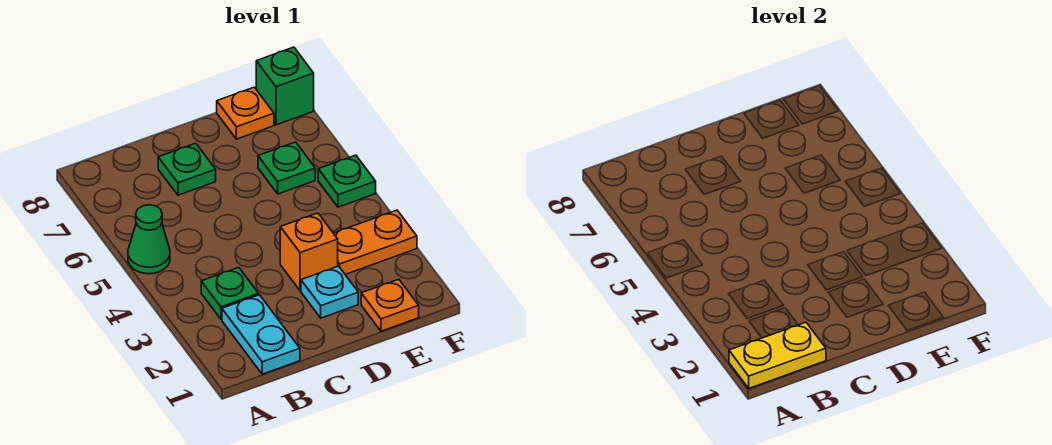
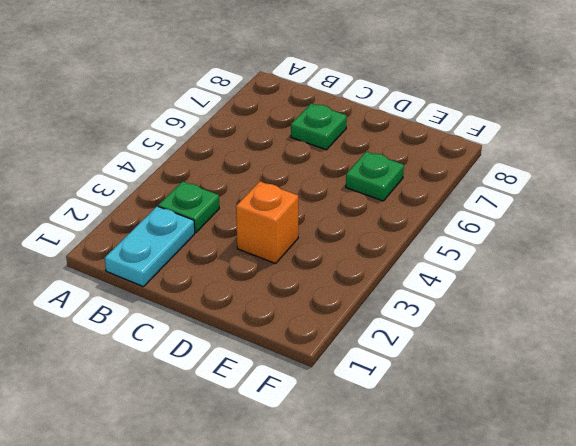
none -> green cone A5 level 1
none -> cyan plate D2 level 1
none -> orange plate E1 level 1

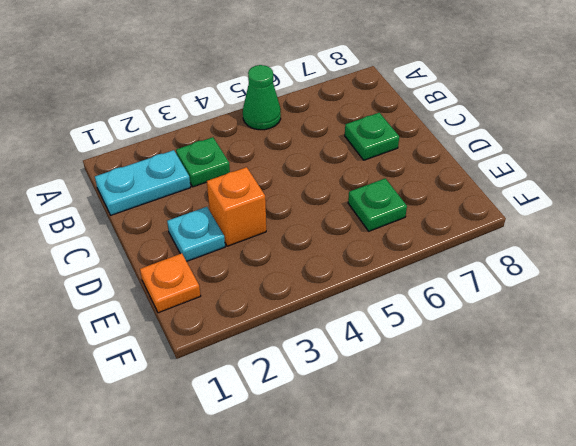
none -> orange plate E3:F3 level 1
none -> orange plate E8 level 1
none -> green plate F5 level 1

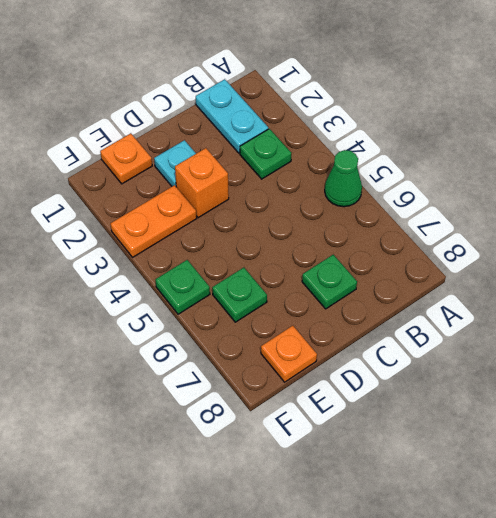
none -> green brick F8 level 1
none -> yellow plate A1:B1 level 2

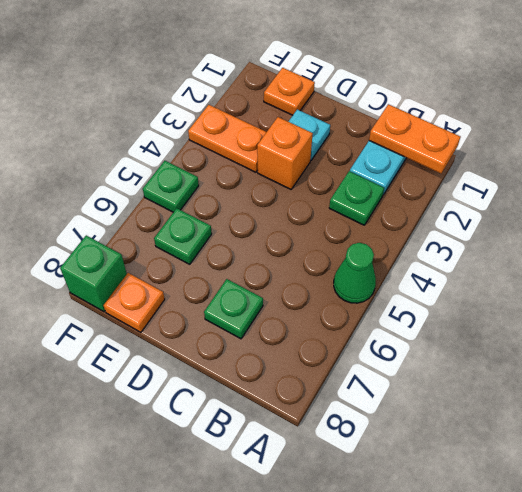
orange plate A1:B1 level 2 -> yellow plate A1:B1 level 2

